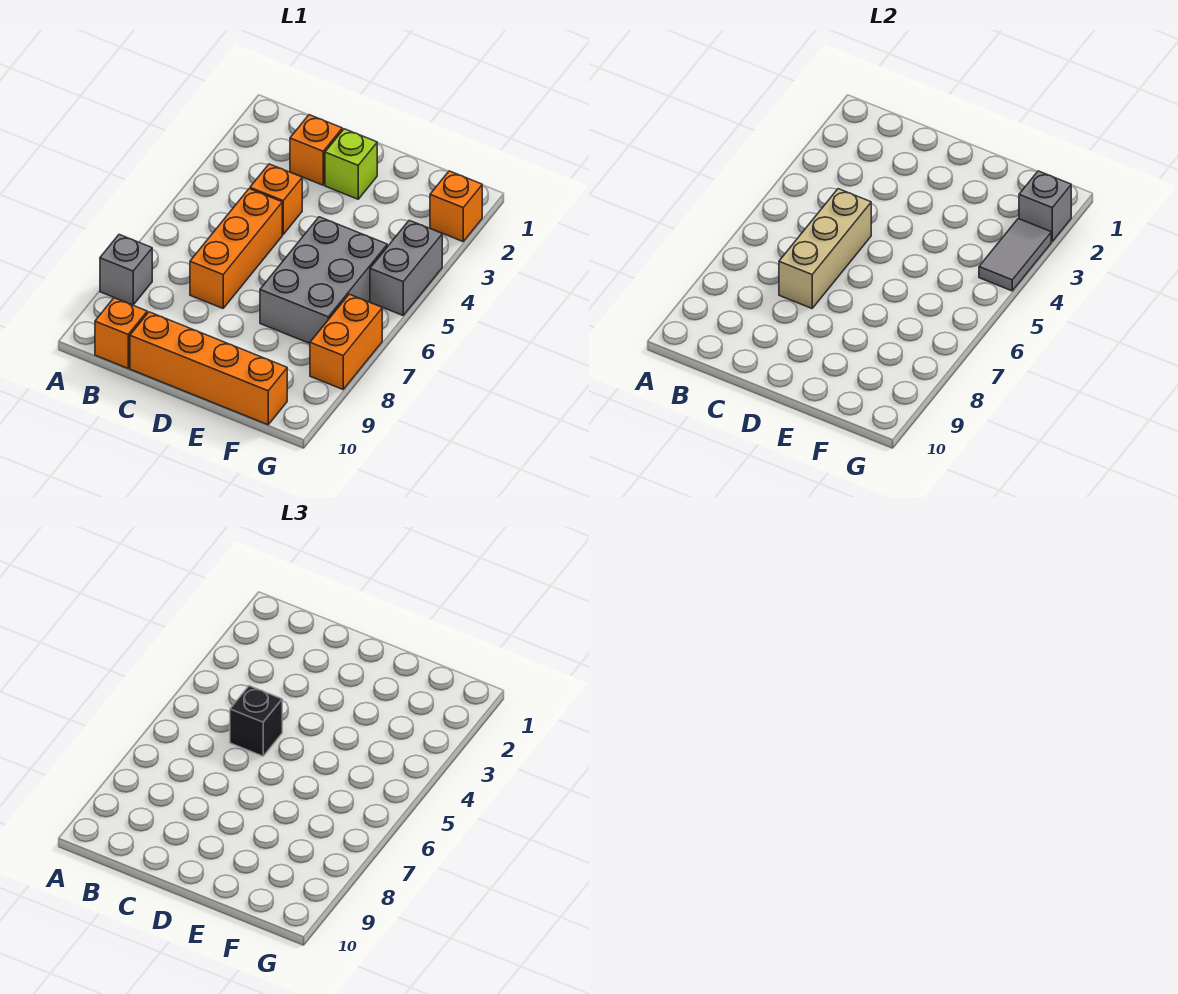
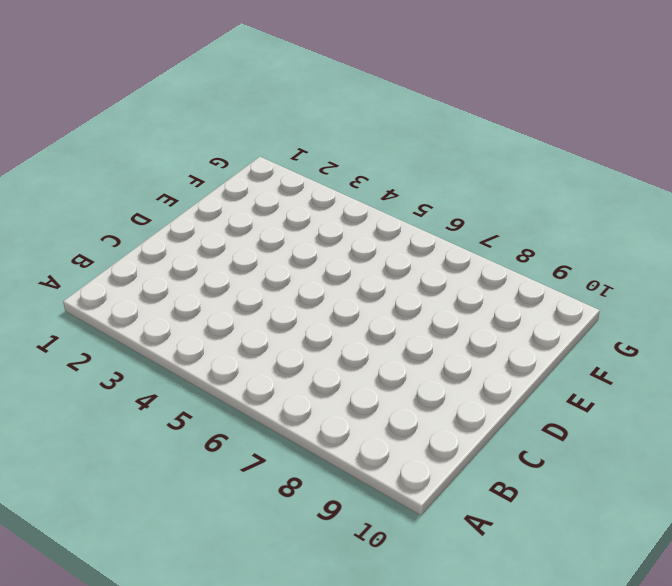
none -> grey brick A8 level 1
none -> orange brick B10 level 1
none -> orange brick C2 level 1

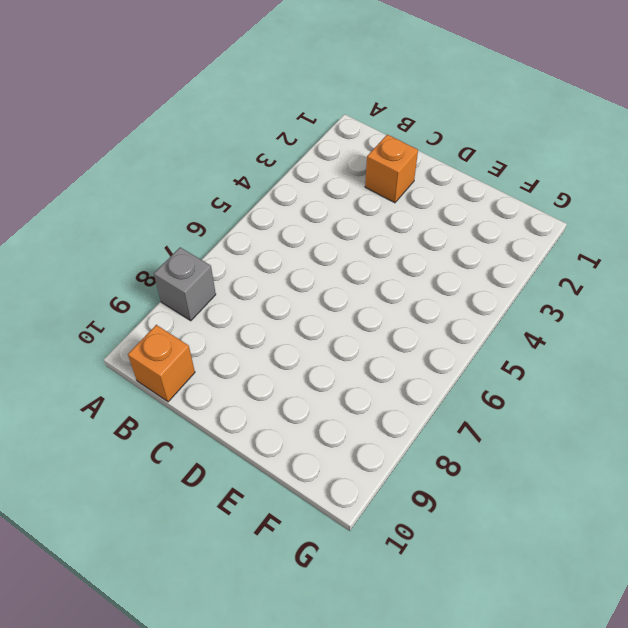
none -> orange brick C4 level 1
none -> orange brick C5:C7 level 1
none -> orange brick C10:F10 level 1

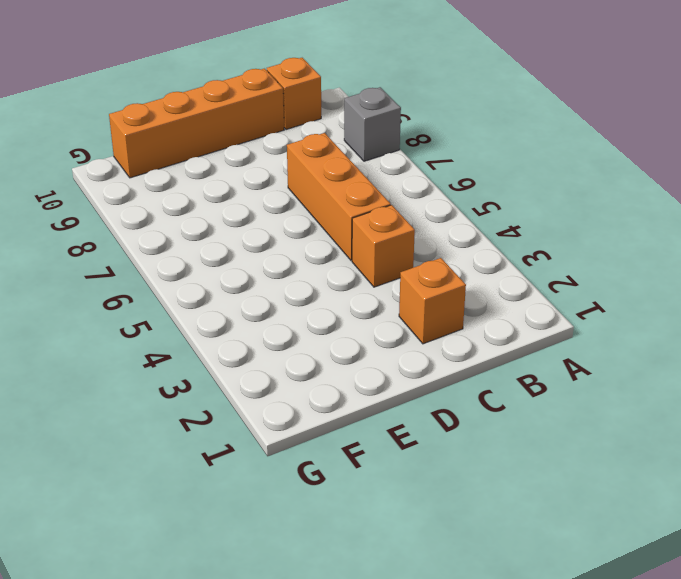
none -> lime brick D2 level 1
none -> grey brick E5:F7 level 1
none -> orange brick G2 level 1

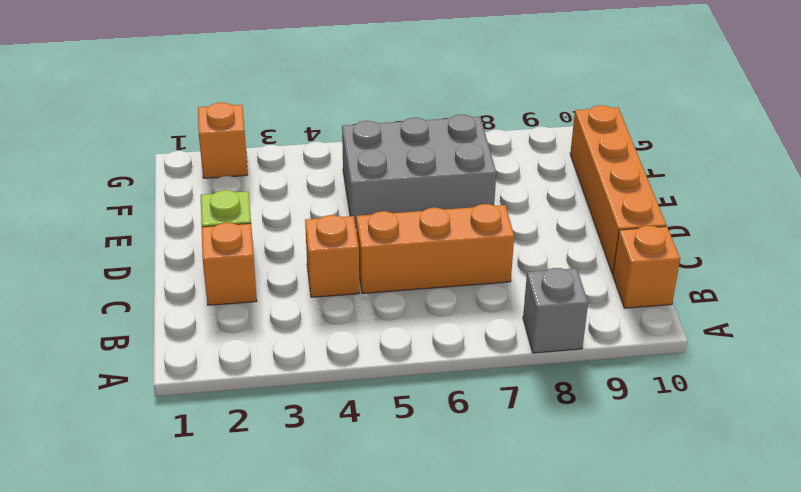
none -> grey brick G4:G5 level 1
none -> orange brick G7:G8 level 1
none -> tan brick C5:C7 level 2

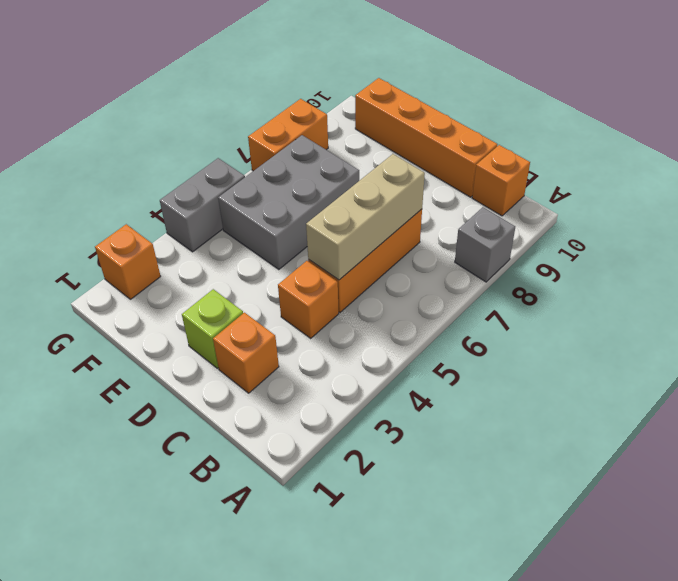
none -> grey brick G2 level 2
none -> grey tile G3:G4 level 2
none -> black brick C5 level 3

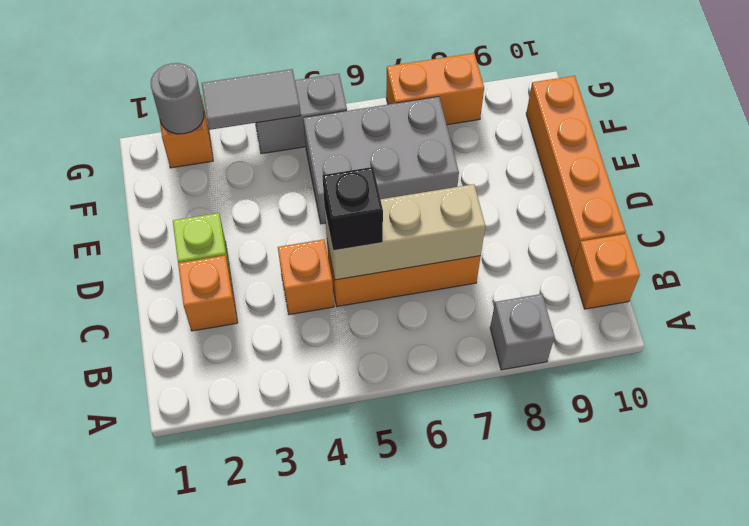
grey round brick G2 level 2 -> grey brick G2 level 2

